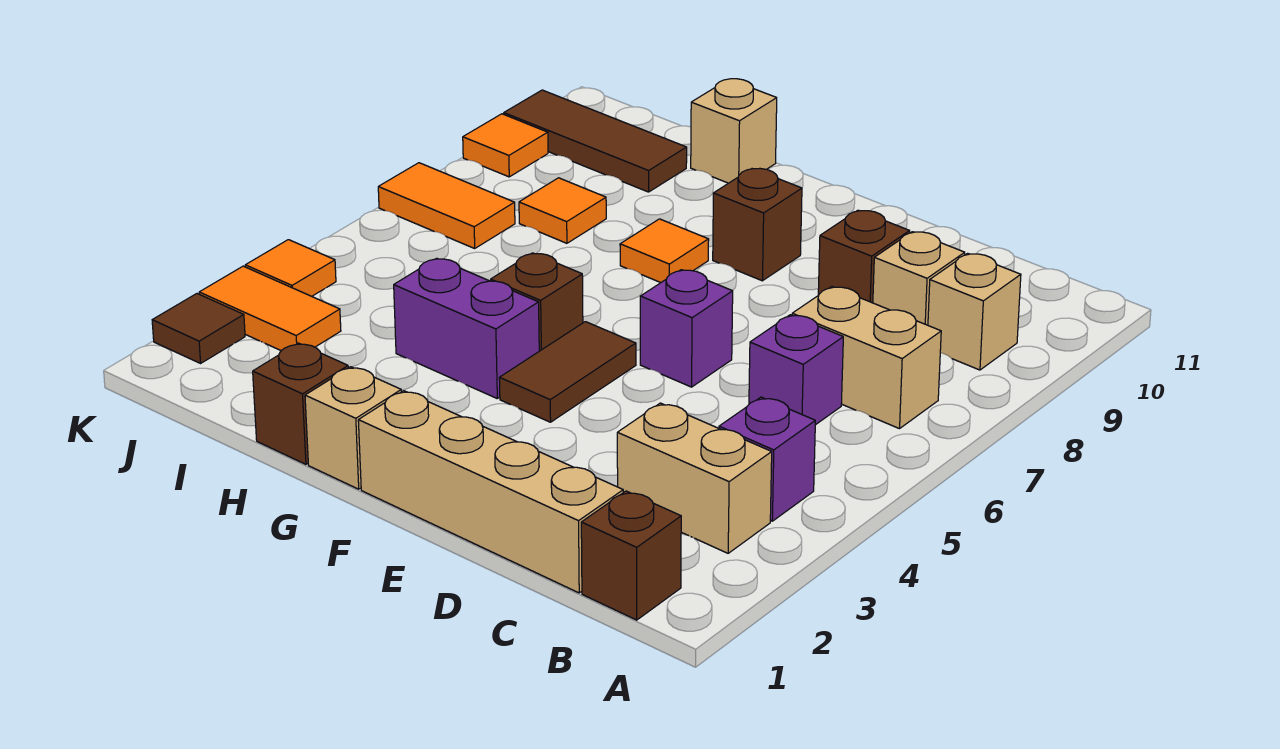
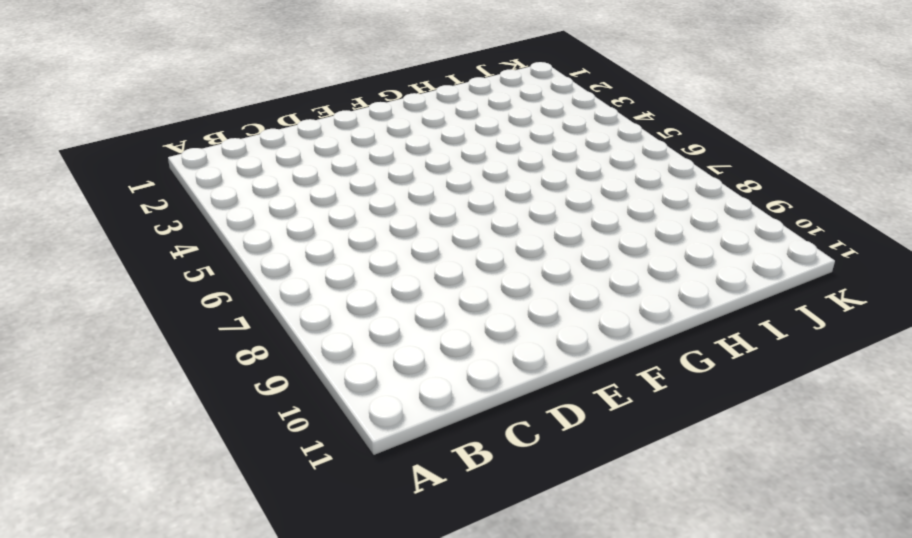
none -> brown brick B1 level 1
none -> tan brick B3:C3 level 1
none -> purple brick B4 level 1

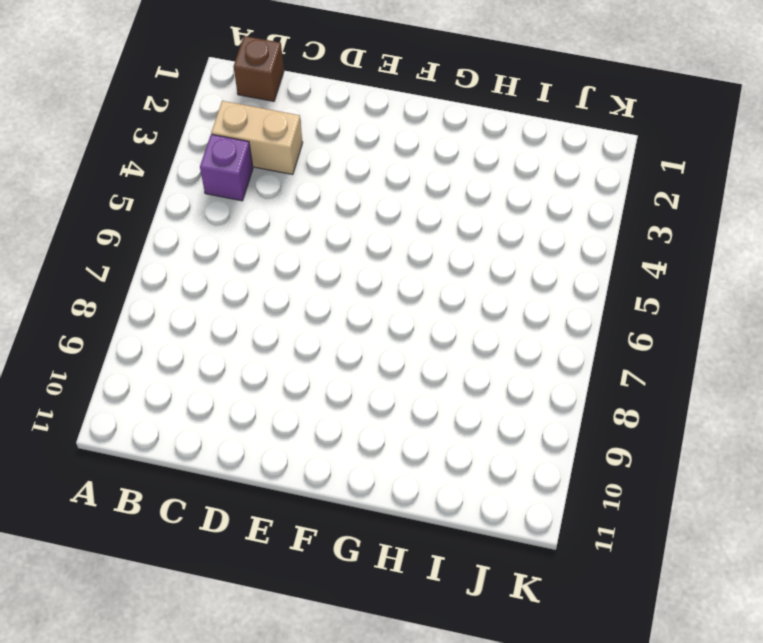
none -> tan brick B7:C7 level 1
none -> tan brick B9 level 1
none -> tan brick C1:F1 level 1

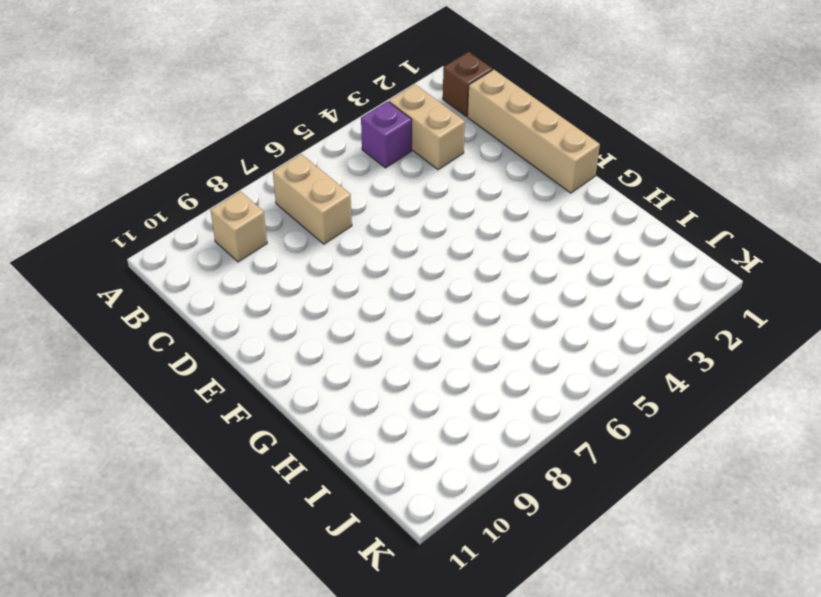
none -> purple brick C6 level 1
none -> tan brick C9 level 1
none -> brown brick D9 level 1

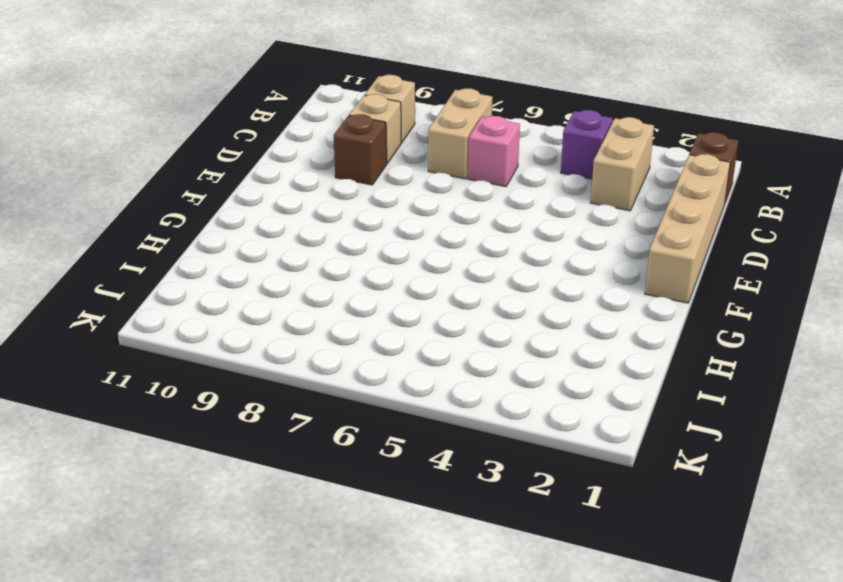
pink brick C6 level 1 -> purple brick C6 level 1
none -> purple brick E6 level 1
none -> brown tile F4:F5 level 1
none -> brown brick F9 level 1

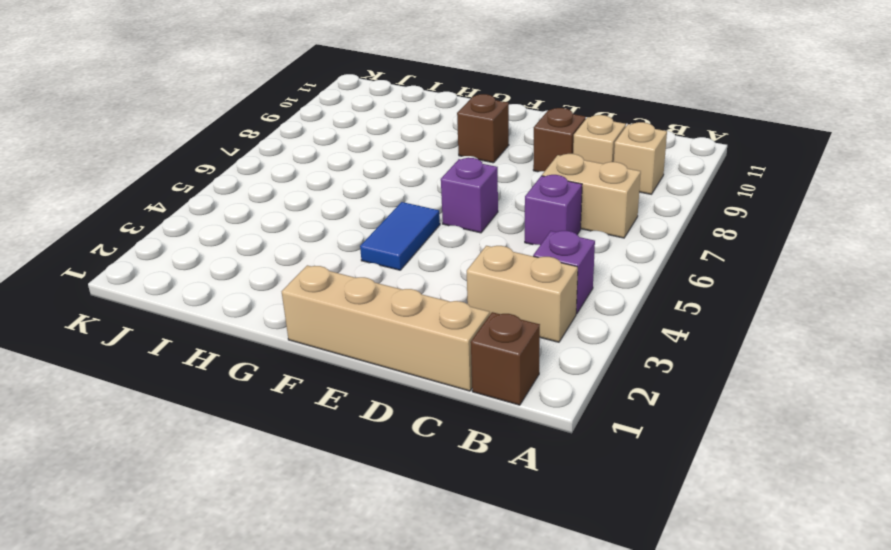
blue tile F4:F5 level 1 -> brown tile F4:F5 level 1
none -> tan brick G1 level 1
none -> purple brick G4:H4 level 1
none -> brown brick G5 level 1

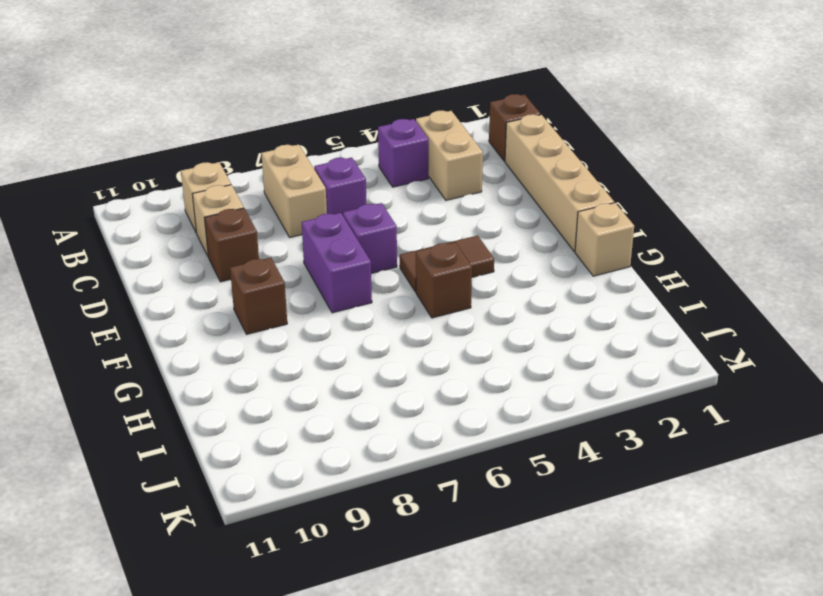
purple brick E7:F7 level 1 -> purple brick G4:H4 level 1
none -> orange tile G8 level 1
none -> brown brick H1 level 1
none -> tan brick H11 level 1

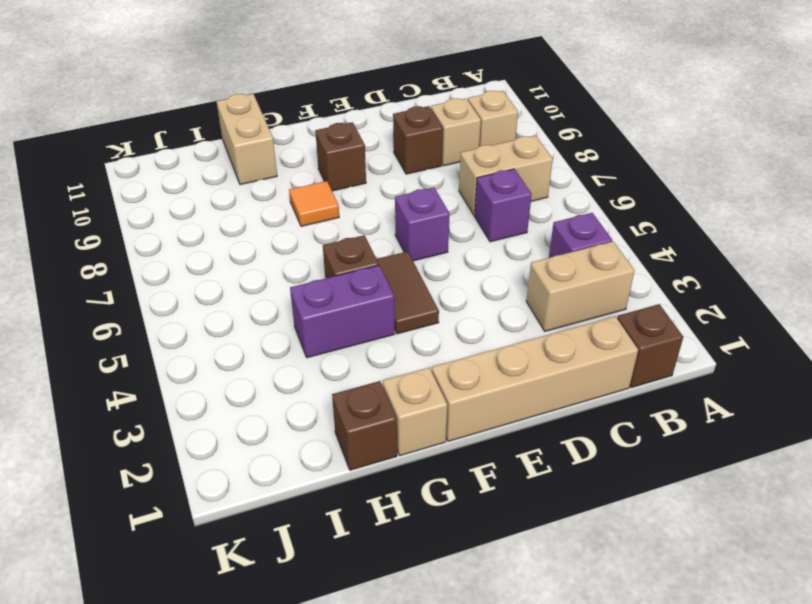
tan brick H10:H11 level 1 -> tan brick H11 level 1
none -> orange tile I8 level 1
none -> brown tile I10:K10 level 1
none -> orange tile J3:K3 level 1

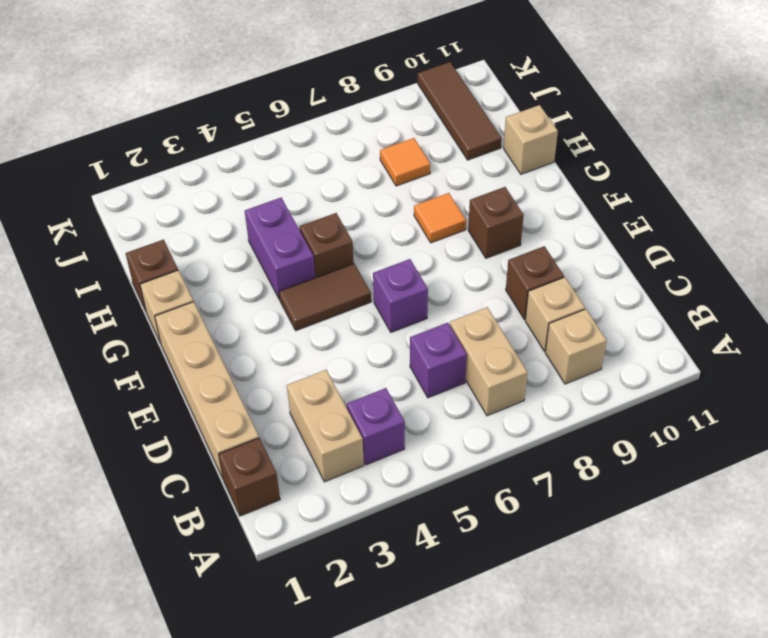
none -> orange tile J3:K3 level 1
none -> orange tile J7:K7 level 1
none -> brown tile K2 level 1

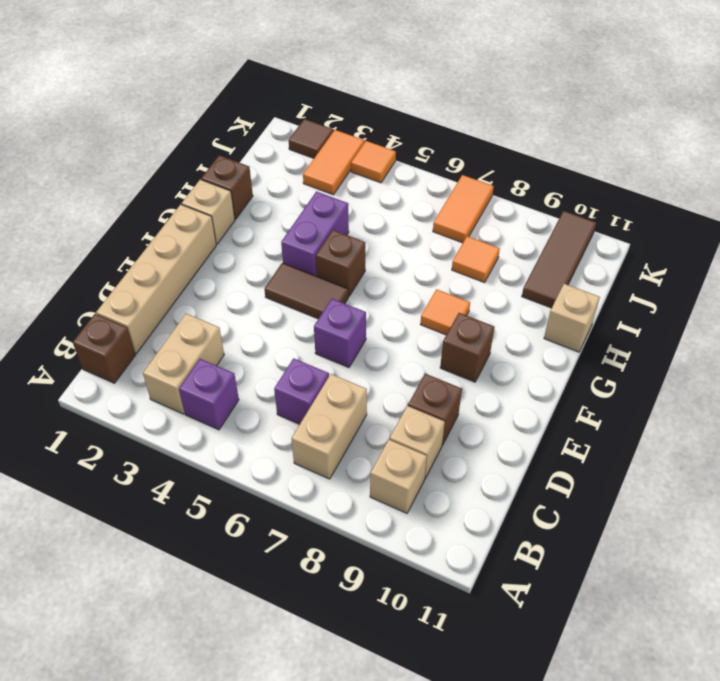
none -> orange tile K9 level 1

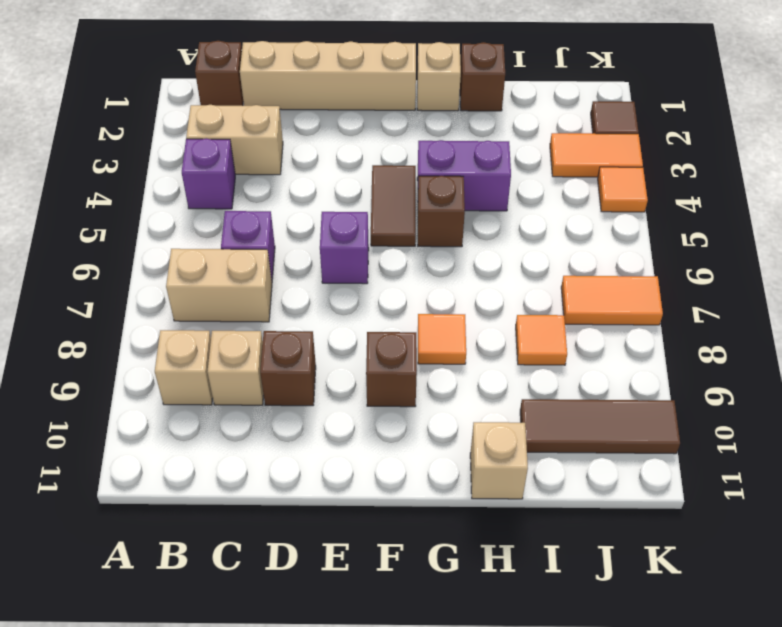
none -> orange tile K9 level 1

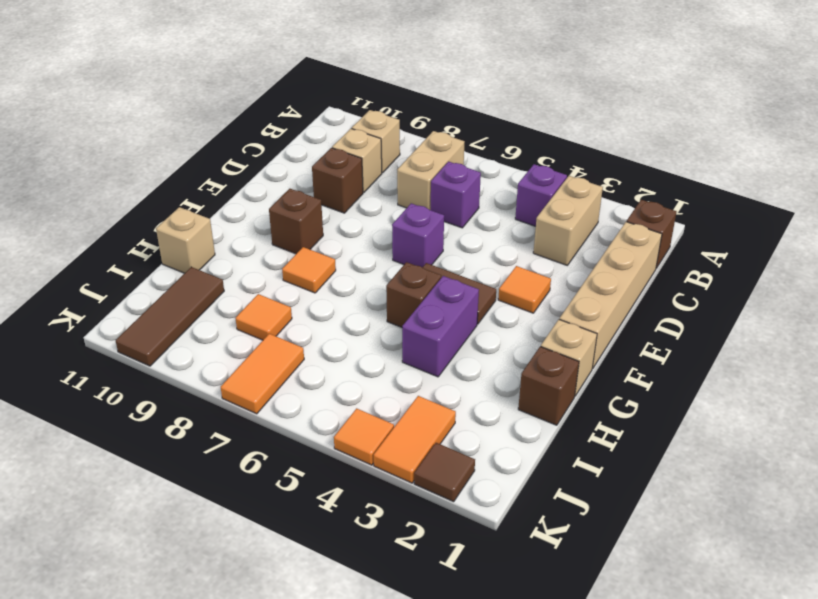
orange tile E3 level 1 -> orange tile K9 level 1

